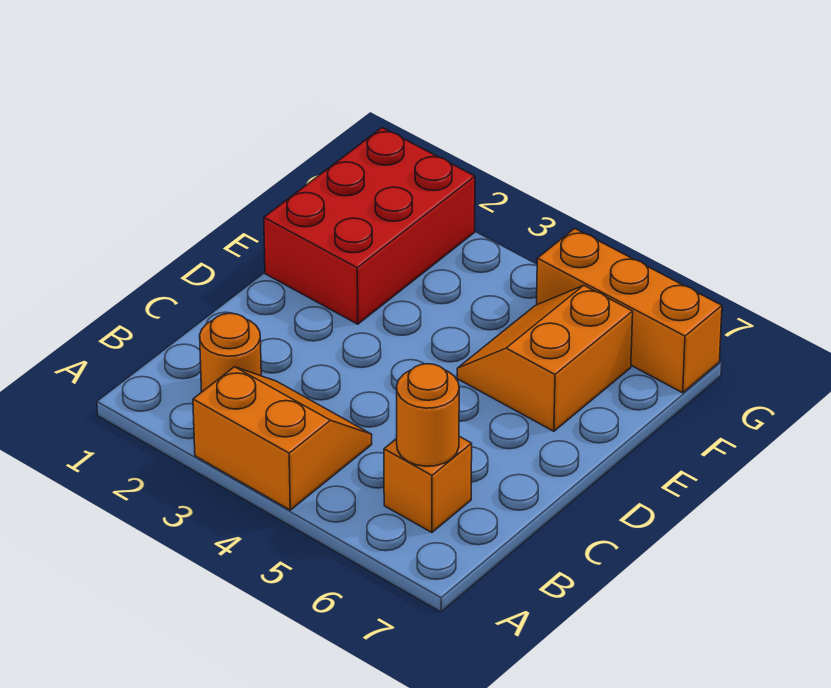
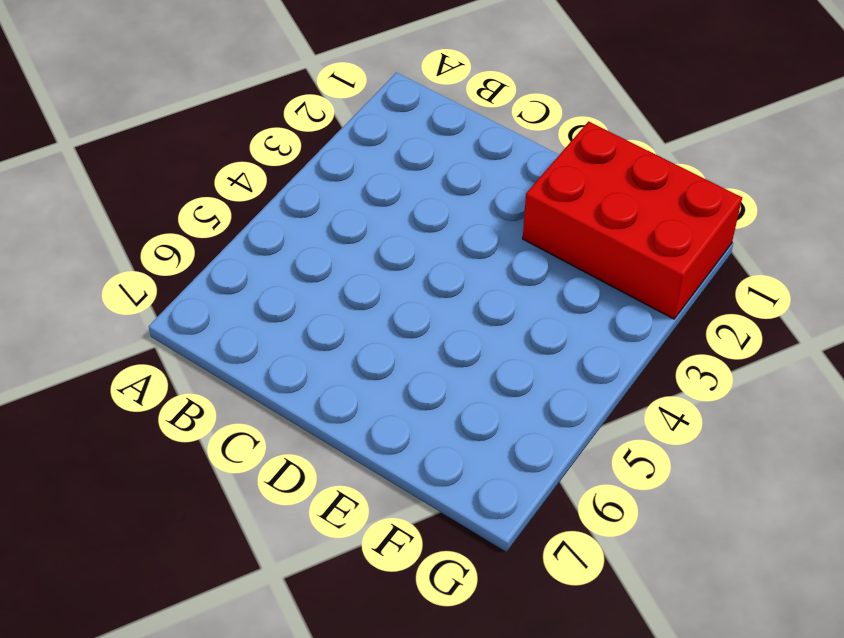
none -> orange slope A3:B4 level 1 top A
none -> orange round brick B2 level 1

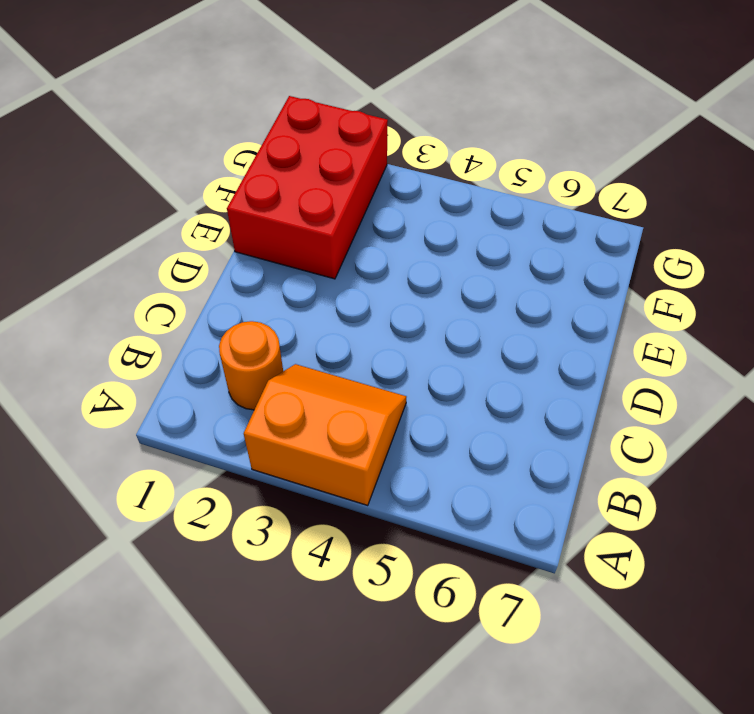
none -> orange brick B6 level 1
none -> orange slope E5:F6 level 1 top 6

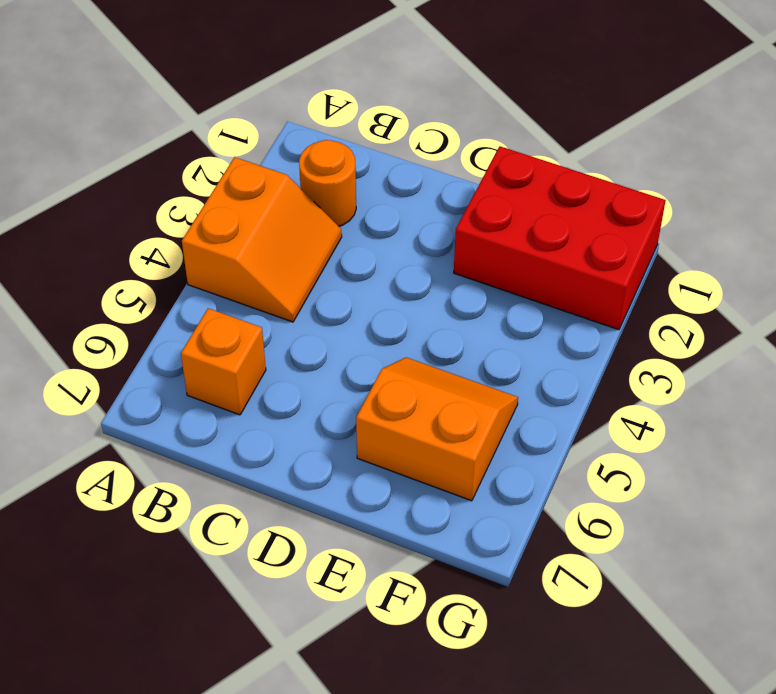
none -> orange brick G5:G7 level 1
none -> orange round brick B6 level 2

